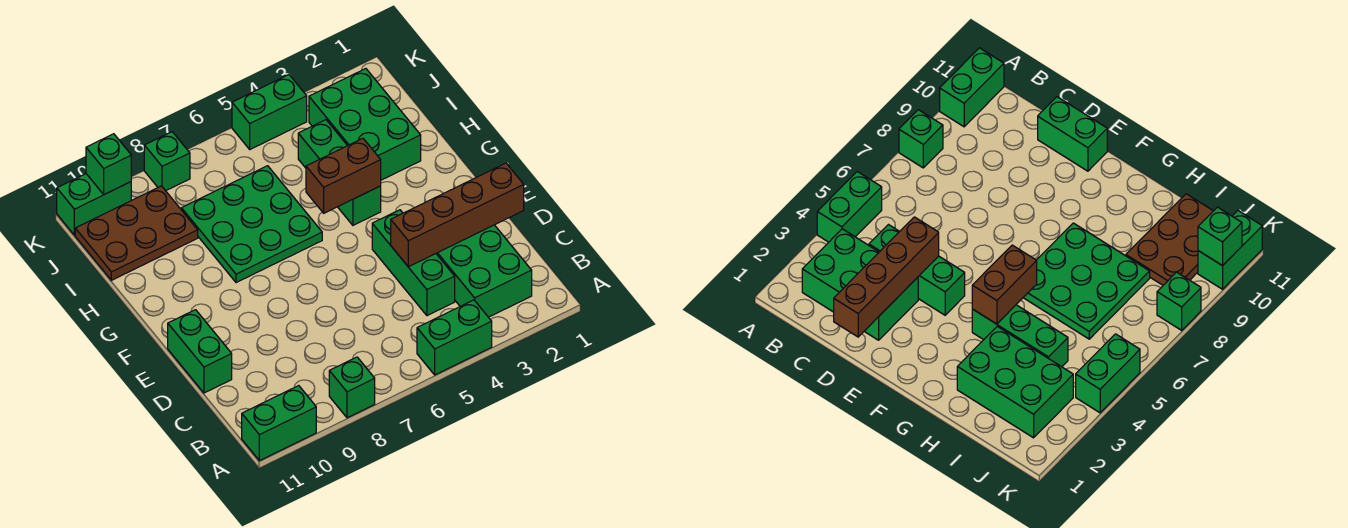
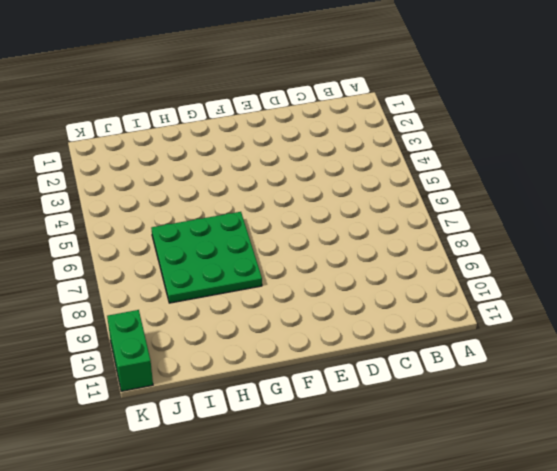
none -> green brick A4:A5 level 1
none -> green brick A8 level 1
none -> green brick A10:A11 level 1

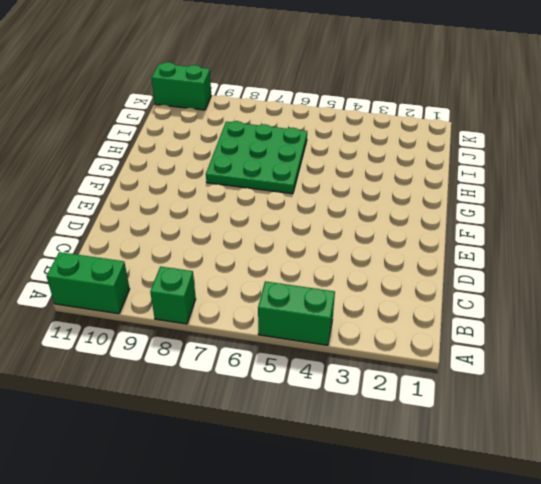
none -> green brick B2:D3 level 1
none -> green brick C4:E4 level 1
none -> green brick D11:E11 level 1

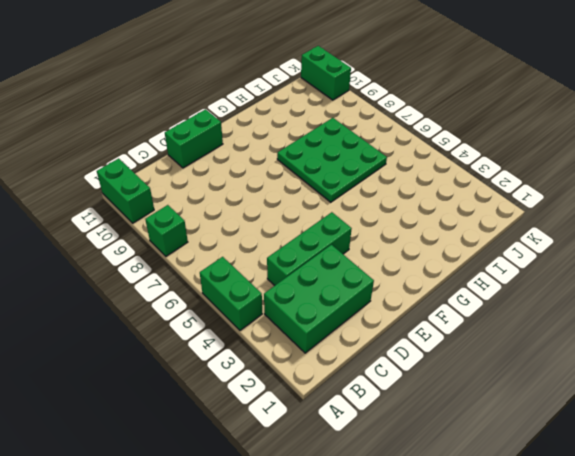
none -> green brick G4:I4 level 1
none -> green brick H2:J3 level 1
none -> brown plate I9:J11 level 1

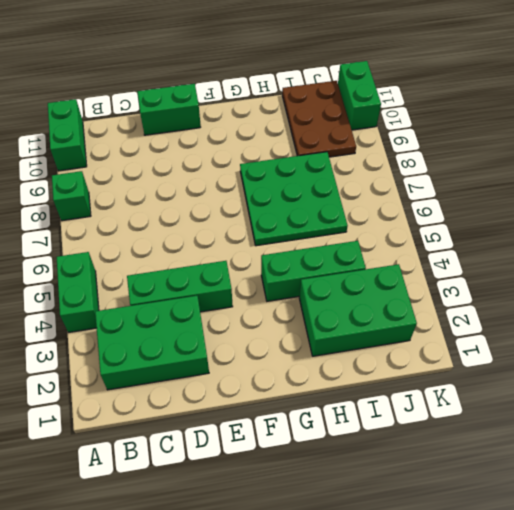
none -> green brick K4:K5 level 1
none -> green brick K8 level 1
none -> brown brick D1:D4 level 2

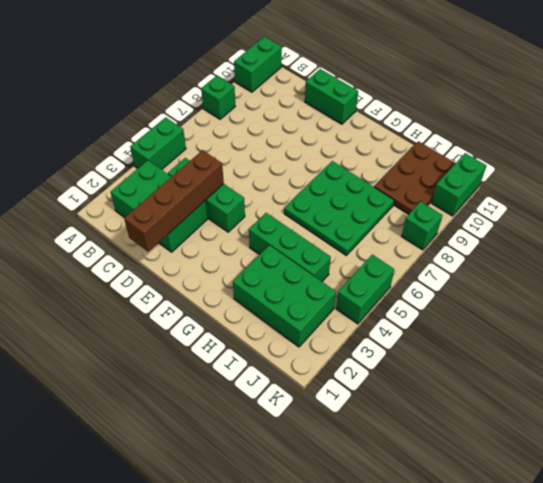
none -> brown brick G4:G5 level 2
none -> green brick K10 level 2

